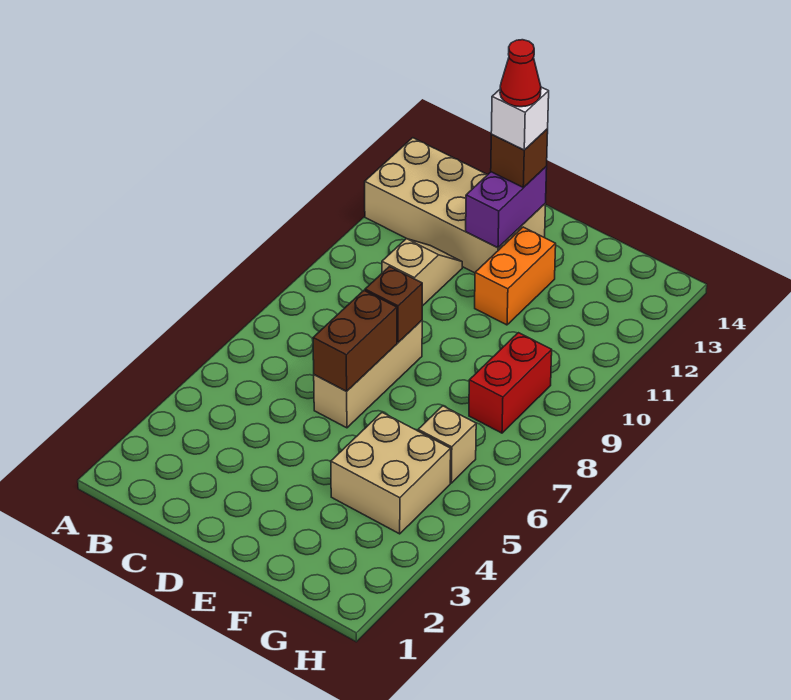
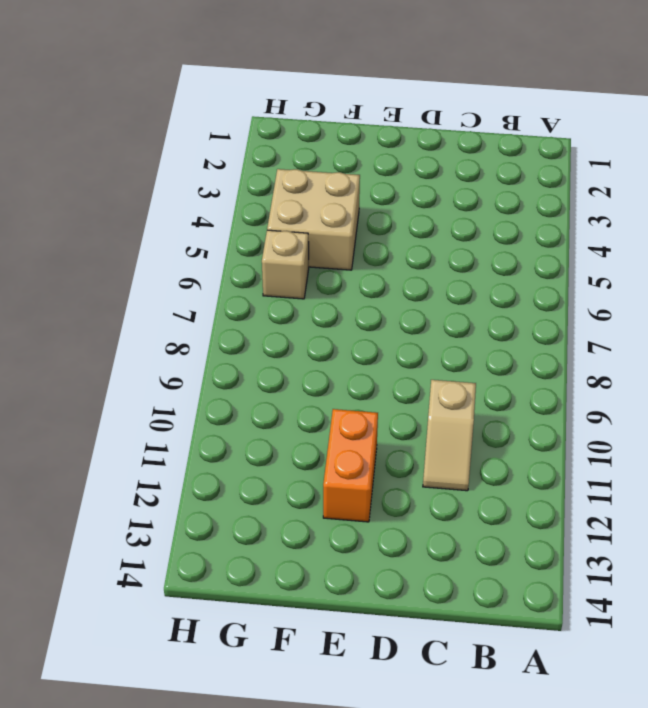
none -> tan brick A12:D13 level 1
none -> tan brick D6:D8 level 1
none -> red brick G8:G9 level 1

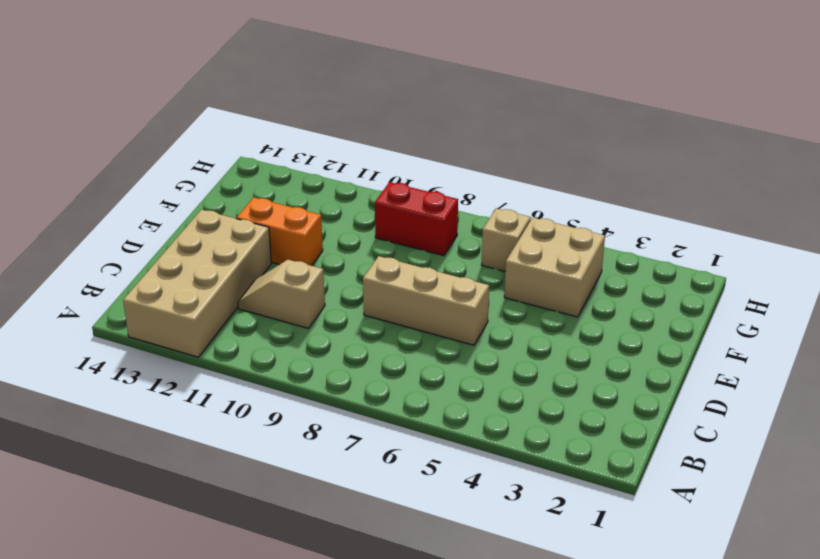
none -> brown brick D6:D7 level 2
none -> brown brick D8 level 2
none -> purple brick D12:D13 level 2

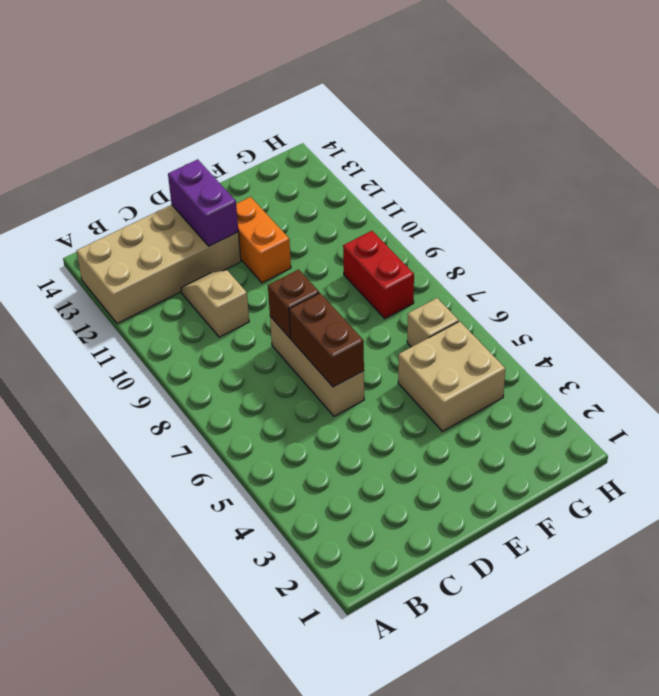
none -> brown brick D13 level 3
none -> white brick D13 level 4
none -> red cone D13 level 5

